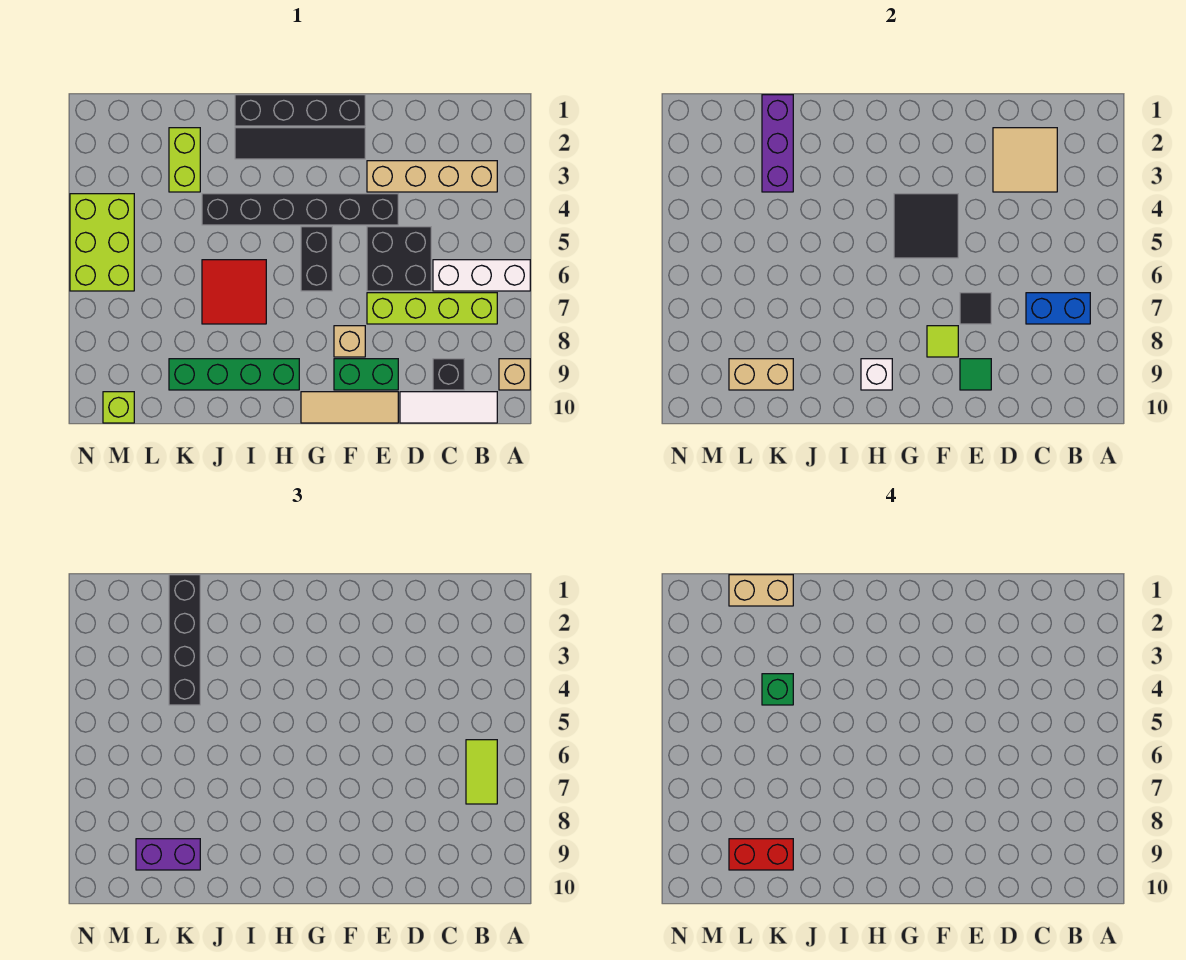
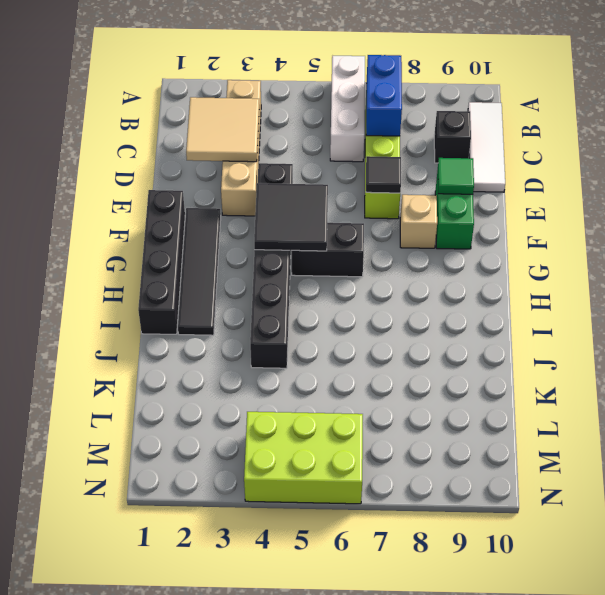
none -> tan brick A9 level 1
none -> black brick D5:E6 level 1
none -> tan tile E10:G10 level 1
none -> green brick H9:K9 level 1

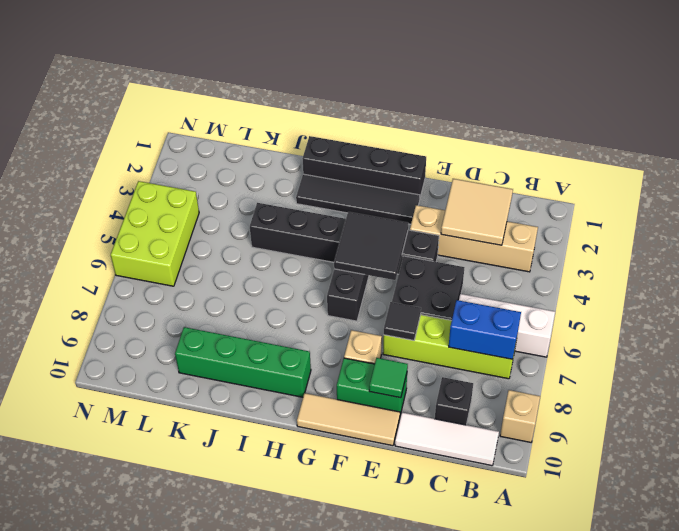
none -> red tile I6:J7 level 1
none -> lime brick K2:K3 level 1
none -> lime brick M10 level 1
none -> lime tile F8 level 2

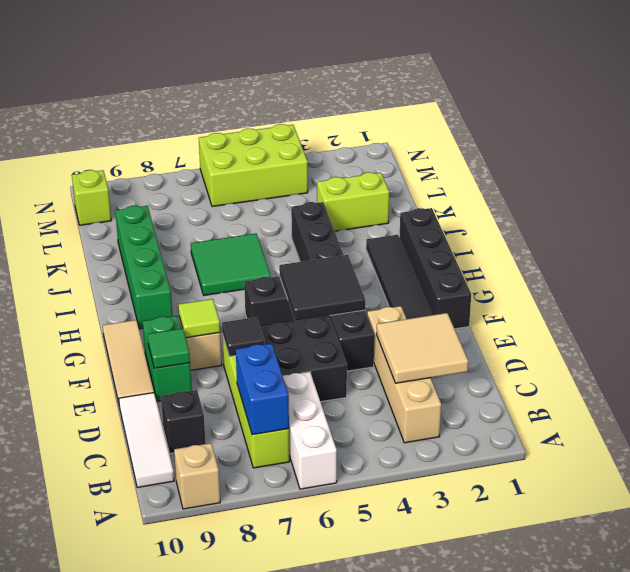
green tile I6:J7 level 1 -> red tile I6:J7 level 1
none -> white brick H9 level 2
none -> purple brick K1:K3 level 2
none -> tan brick K9:L9 level 2
none -> lime tile B6:B7 level 3

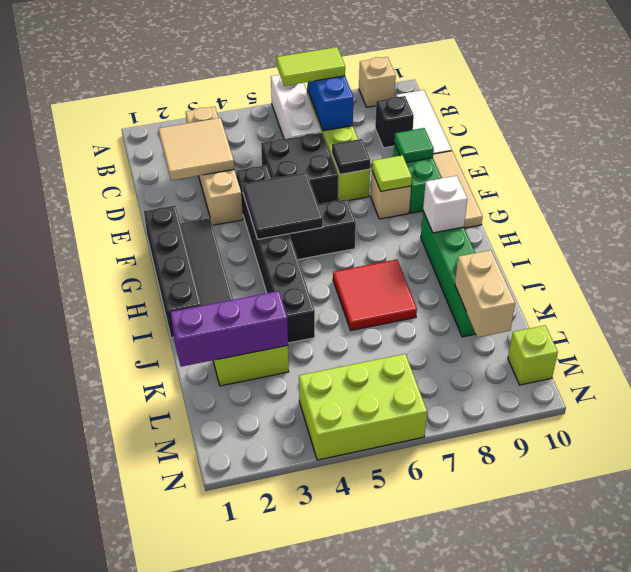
none -> black brick K1:K4 level 3
none -> purple brick K9:L9 level 3
none -> tan brick K1:L1 level 4
none -> green brick K4 level 4

